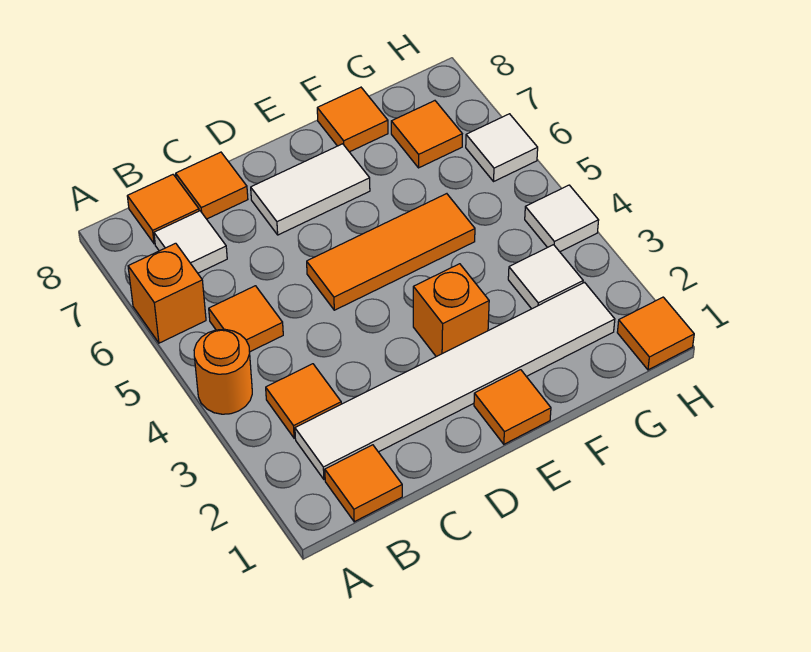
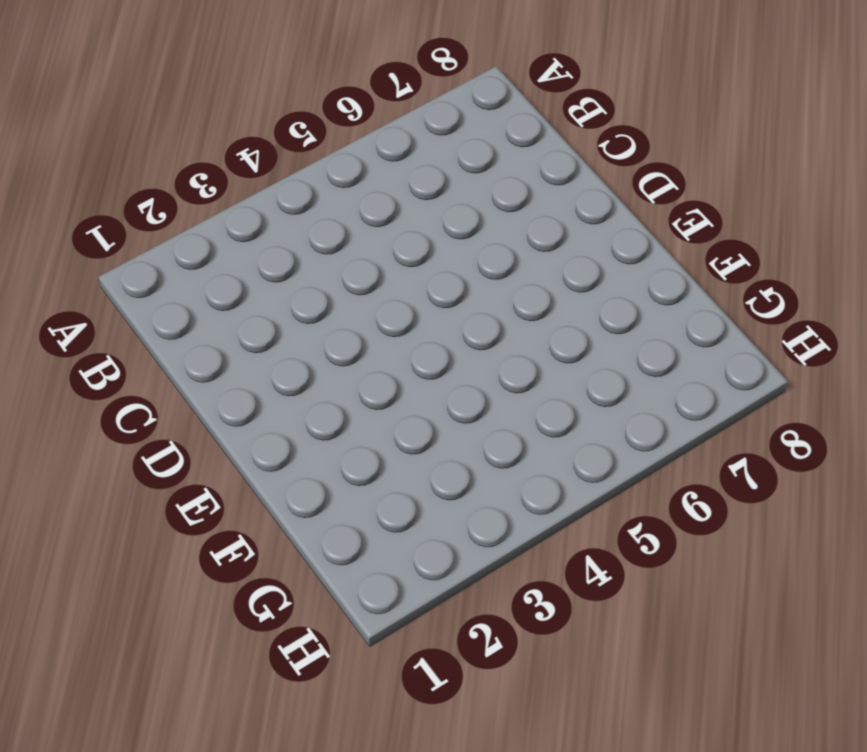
none -> orange round brick A4 level 1
none -> orange brick A6 level 1
none -> orange tile B1 level 1

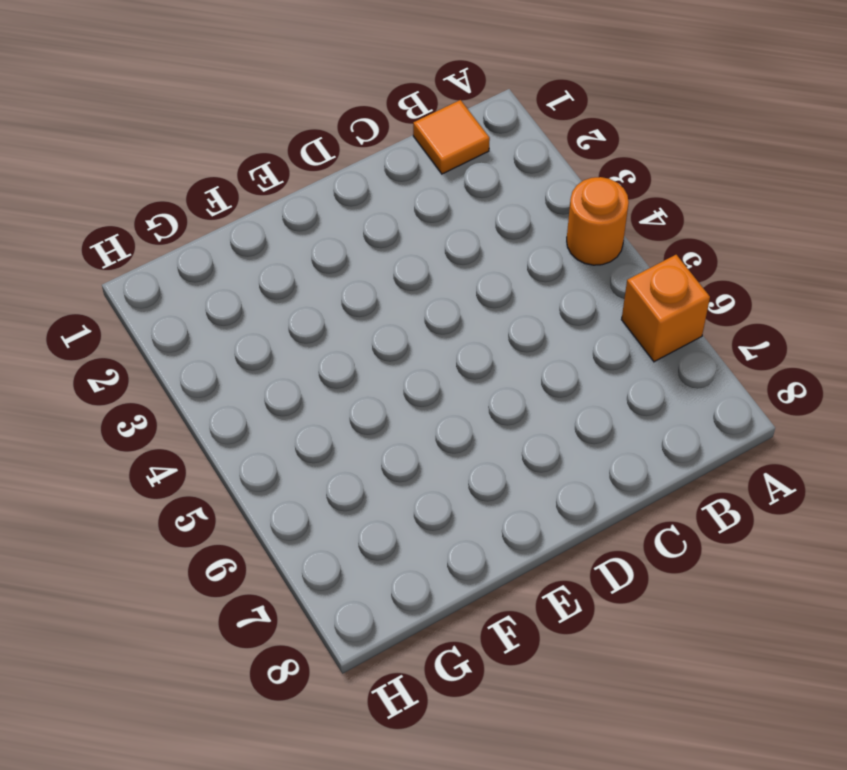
none -> white tile B2:G2 level 1
none -> orange tile B3 level 1
none -> orange tile B5 level 1

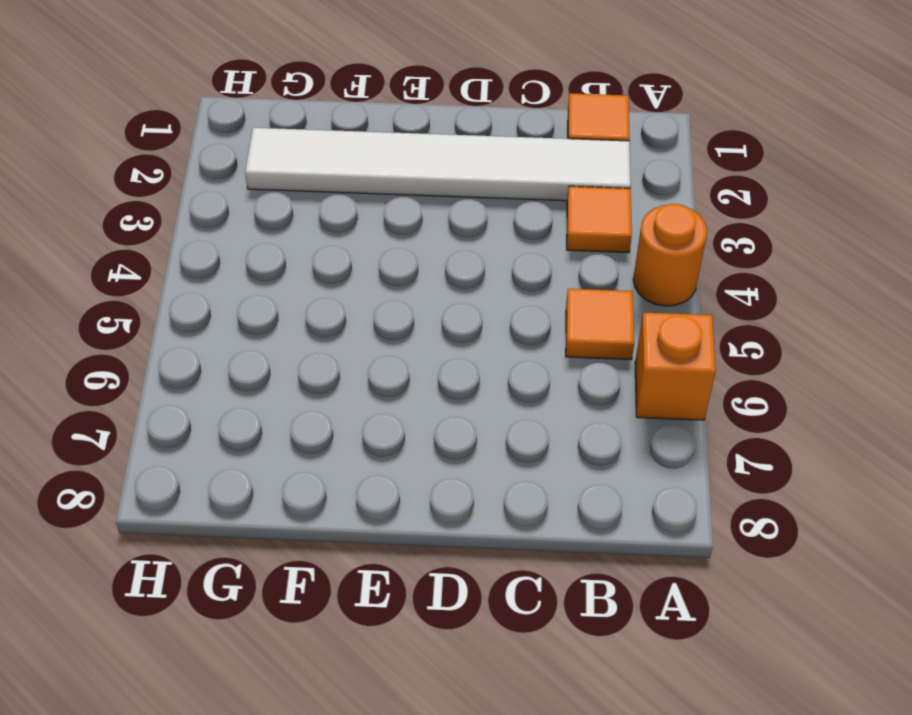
none -> white tile B7 level 1
none -> orange tile B8 level 1
none -> orange tile C8 level 1

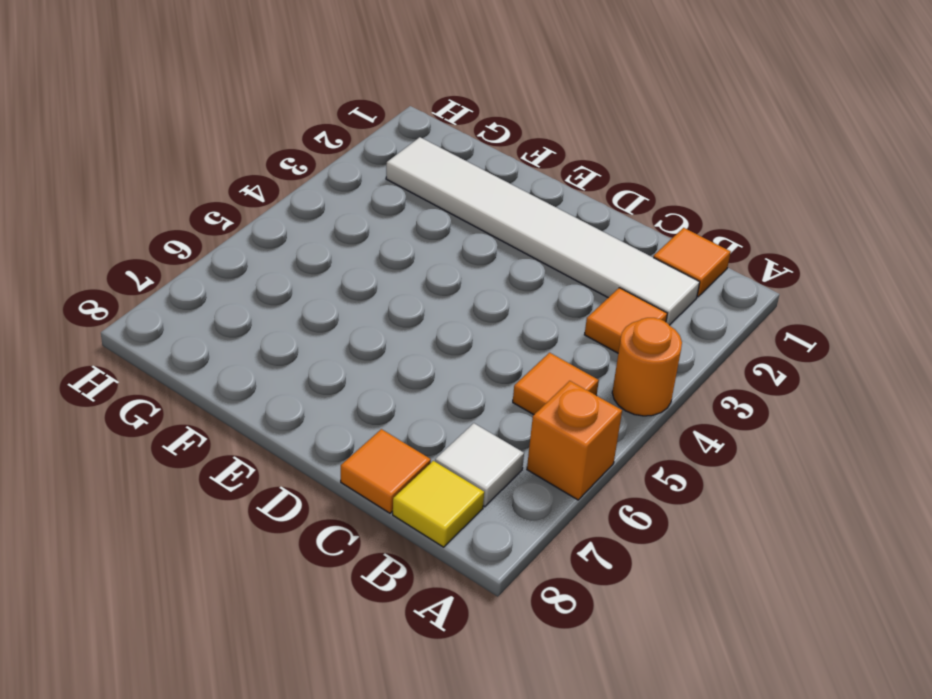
yellow tile B8 level 1 -> orange tile B8 level 1
none -> orange tile D5:F5 level 1
none -> white tile D7:E7 level 1
none -> orange tile E1 level 1

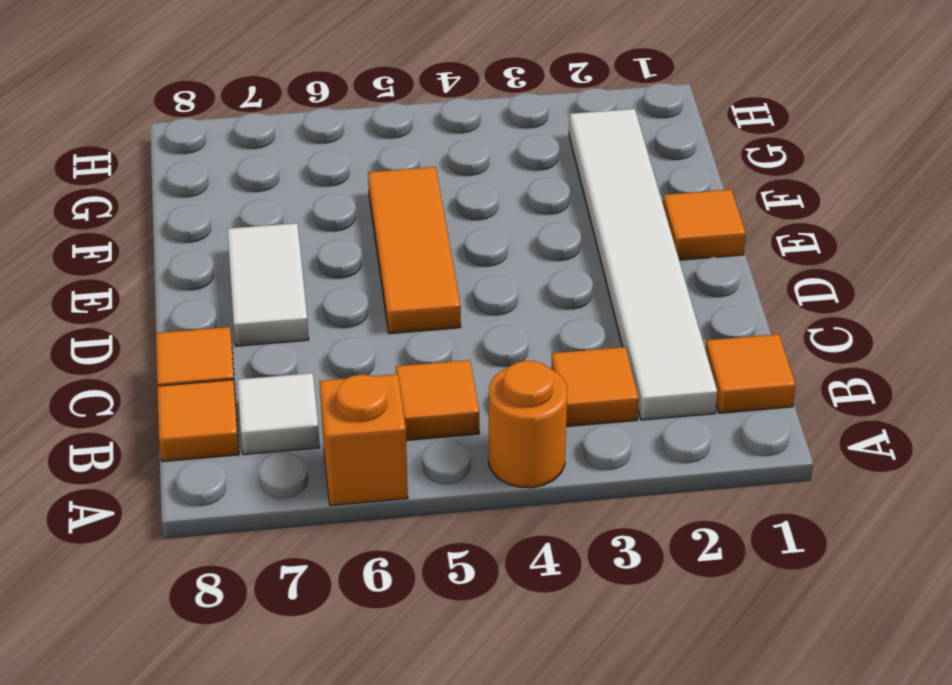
none -> orange brick E3 level 1
none -> orange tile F8 level 1
none -> white tile G3 level 1

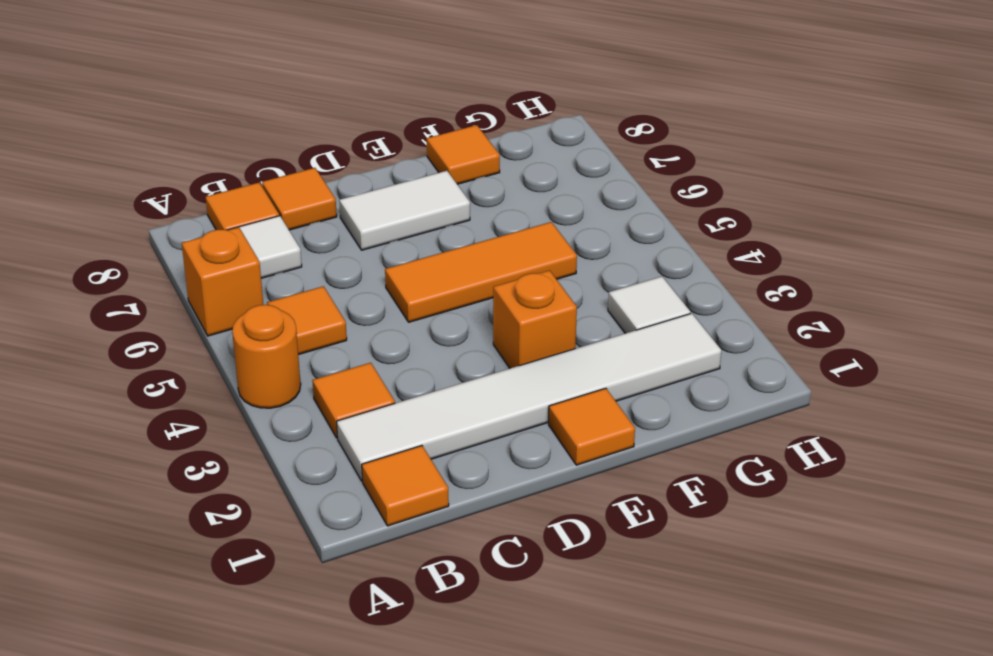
none -> orange tile G7 level 1
none -> orange tile H1 level 1
none -> white tile H4 level 1

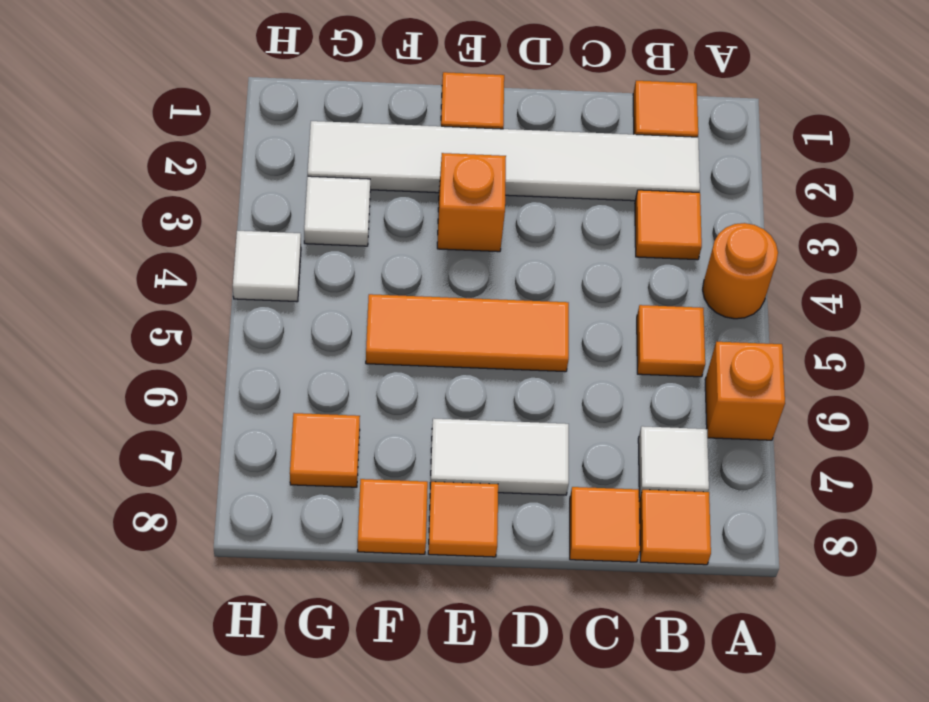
orange tile E8 level 1 -> orange tile H1 level 1
none -> white tile H6 level 1

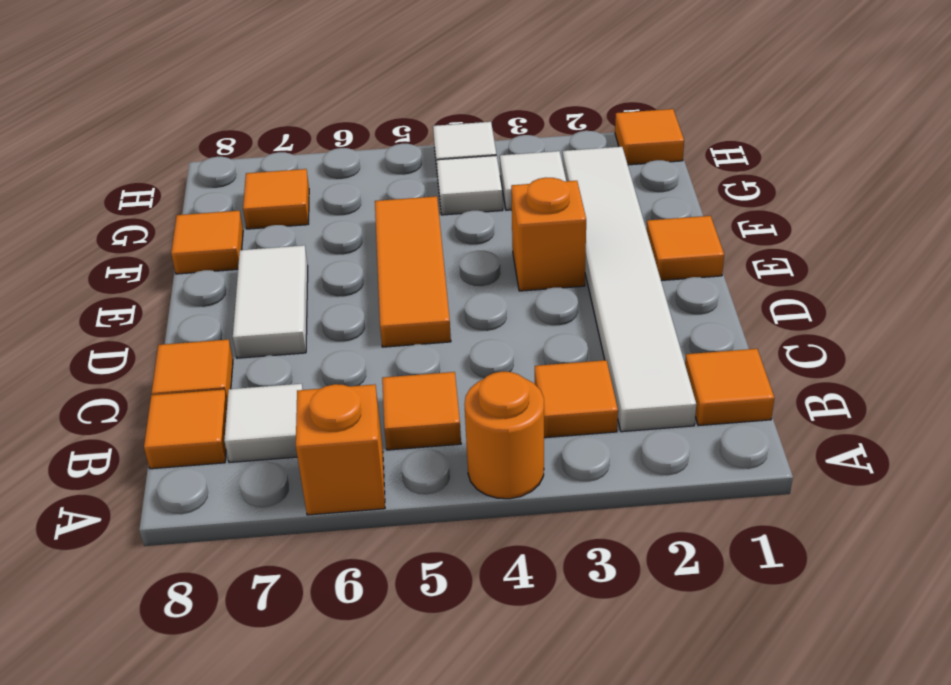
white tile G4 level 1 -> white tile H6 level 1

